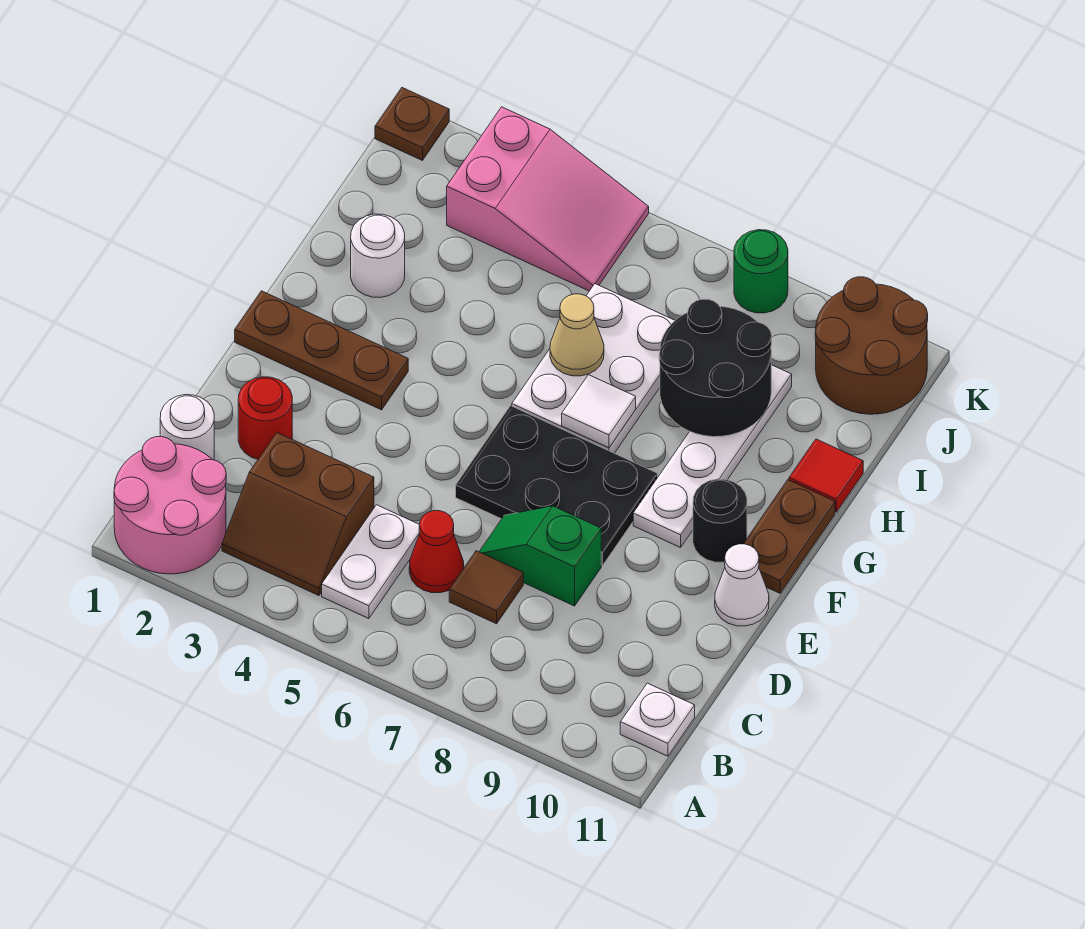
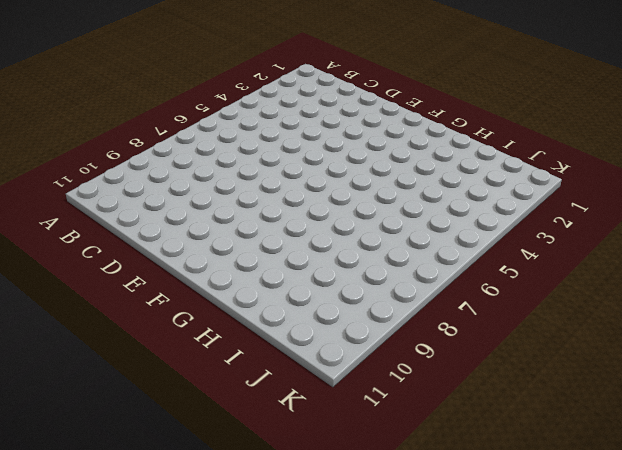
none -> pink round brick A1:B2 level 1
none -> brown slope B3:C4 level 1 top C
none -> white plate B5:C5 level 1

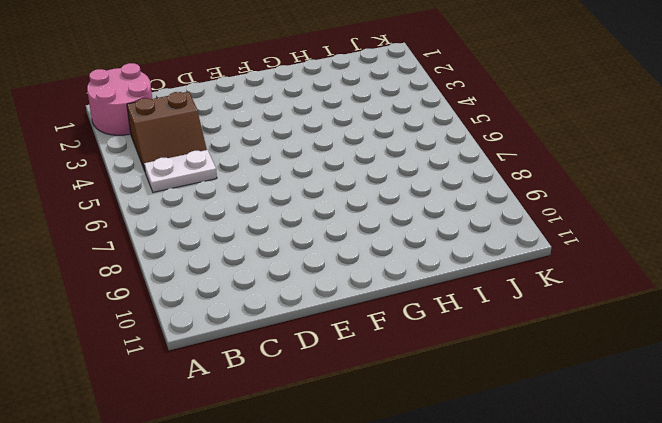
brown slope B3:C4 level 1 top 3 -> brown slope B3:C4 level 1 top C
none -> white plate B11 level 1
none -> white round brick C1 level 1
none -> red cone C6 level 1

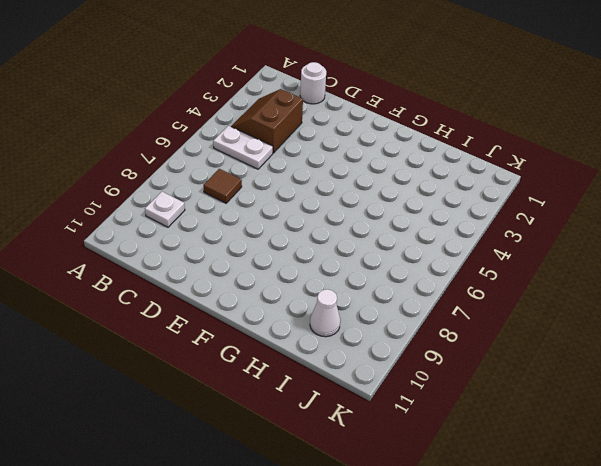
white plate B9 level 1 -> white plate B11 level 1
white cone I10 level 1 -> white cone E11 level 1
none -> pink round brick A1:B2 level 1
none -> red cone C6 level 1
none -> red round brick D2 level 1

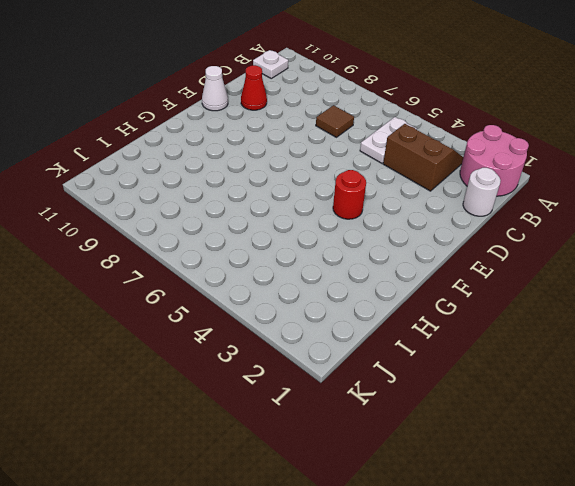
red cone D10 level 1 -> red cone C6 level 1
red round brick F4 level 1 -> red round brick D2 level 1
none -> green slope D7:D8 level 1 top 8
none -> black plate E6:F8 level 1
none -> brown plate F1:F3 level 1

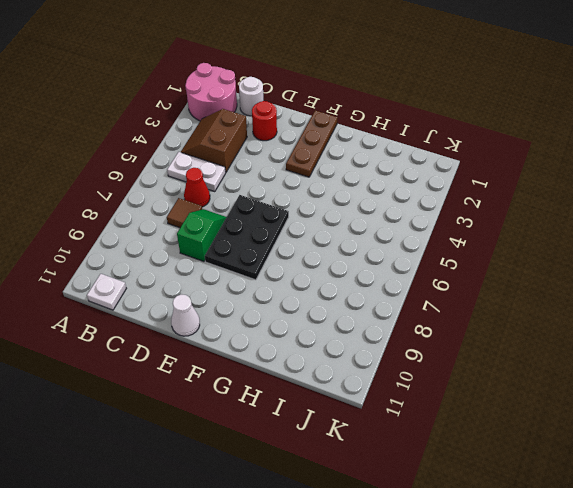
none -> white plate F9:I9 level 1
none -> black round brick F10 level 1
none -> brown plate F11:G11 level 1

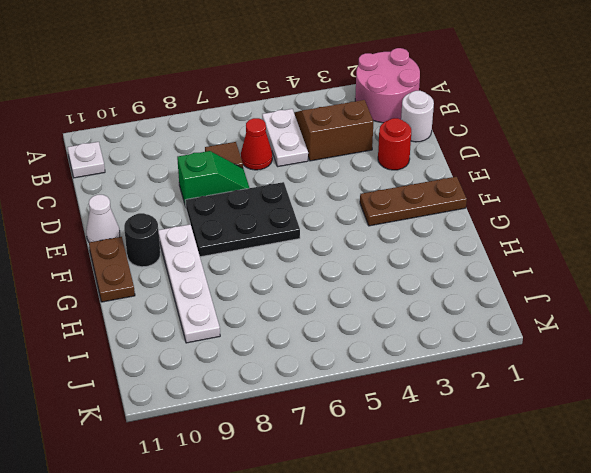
none -> white plate G6:I7 level 1
none -> white round brick H2 level 1
none -> red tile H11 level 1

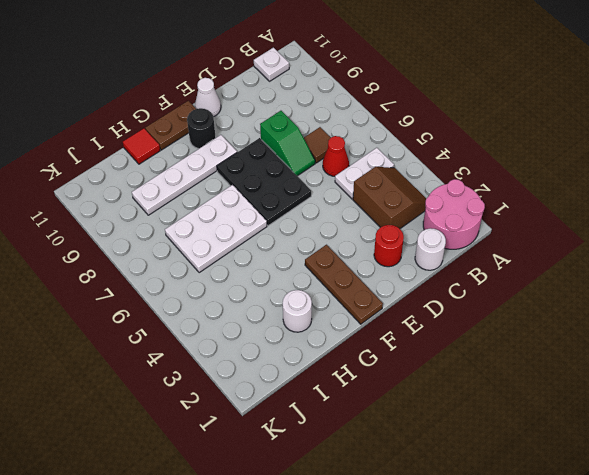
none -> pink slope J3:K5 level 1 top 3
none -> brown round brick J10:K11 level 1
none -> brown plate K1 level 1

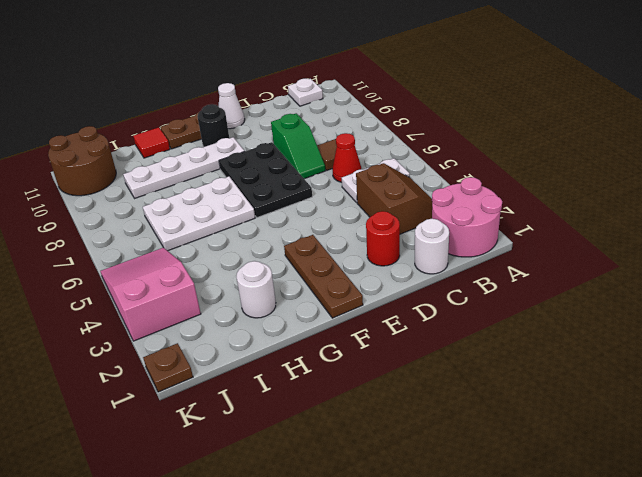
none -> green round brick K8 level 1
none -> white tile G7 level 2
none -> tan cone H6 level 2

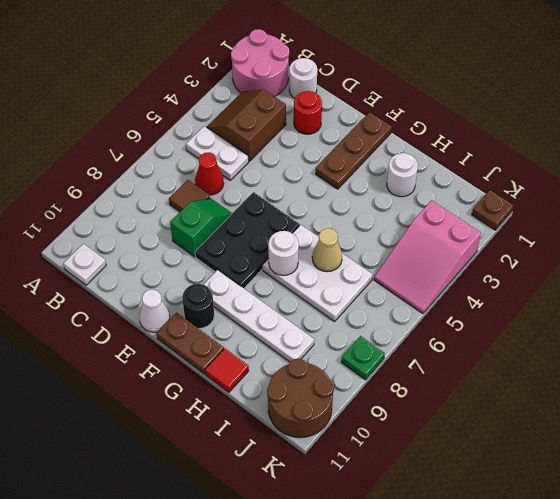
white round brick G7 level 2 -> white tile G7 level 2
green plate K8 level 1 -> green round brick K8 level 1
none -> black round brick H8:I9 level 2

